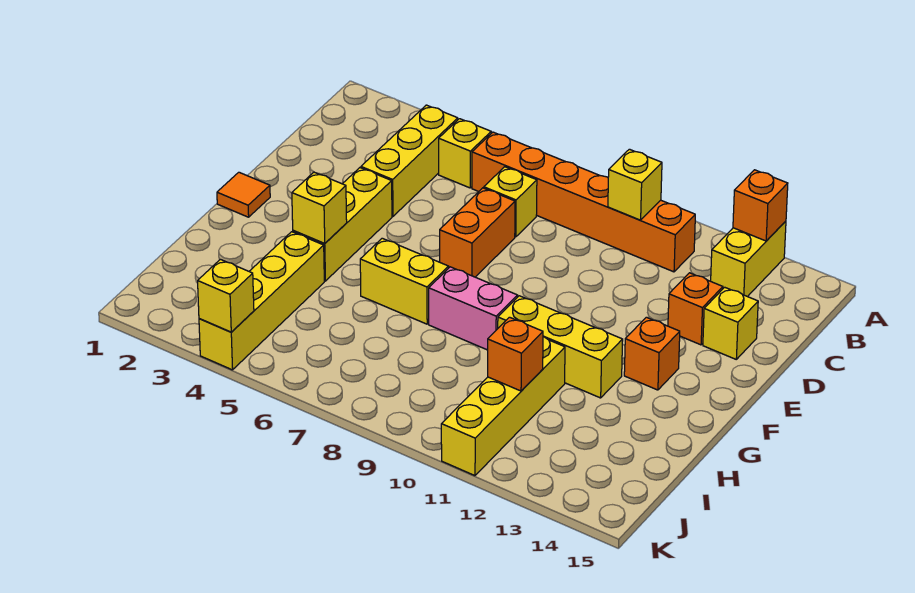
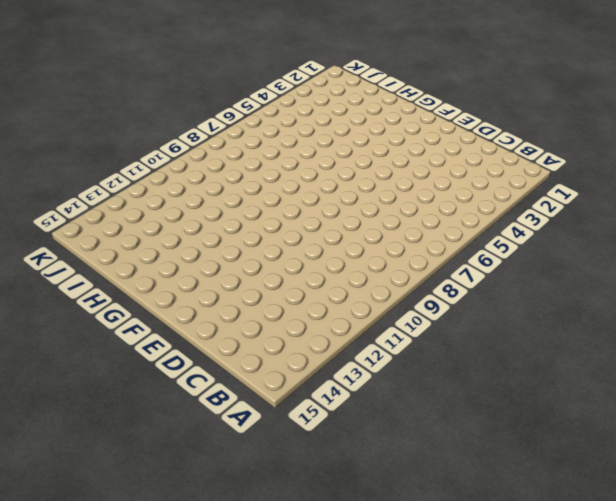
none -> yellow brick A13:B13 level 1
none -> yellow brick B4:D4 level 1
none -> yellow brick B5 level 1

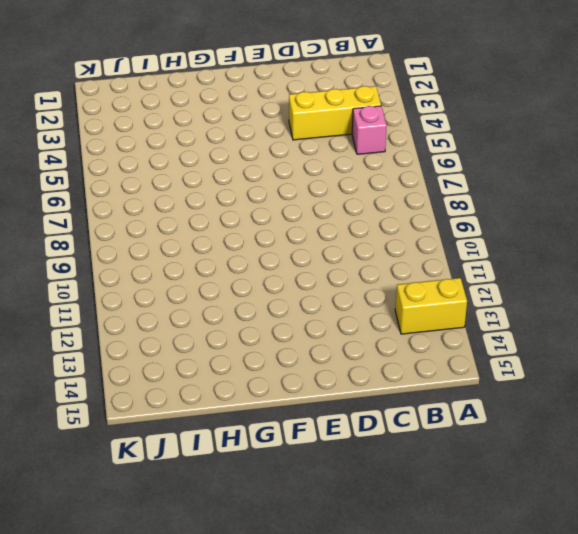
pink brick B5 level 1 -> yellow brick B5 level 1
none -> orange brick B6:B11 level 1
none -> yellow brick C7 level 1
none -> orange brick D7:E7 level 1

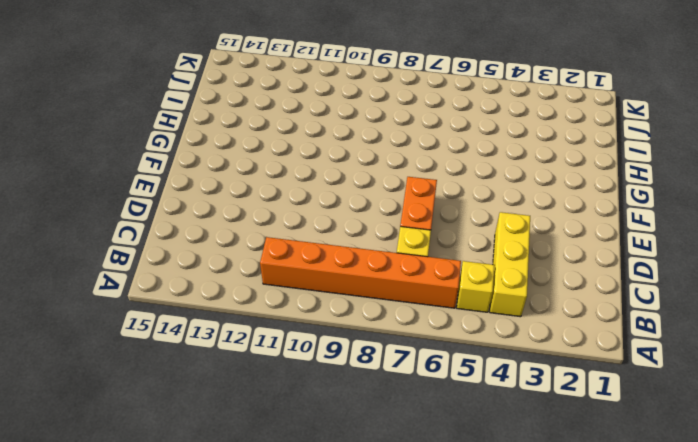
none -> yellow brick A13:B13 level 1
none -> orange brick D13 level 1
none -> yellow brick D14 level 1

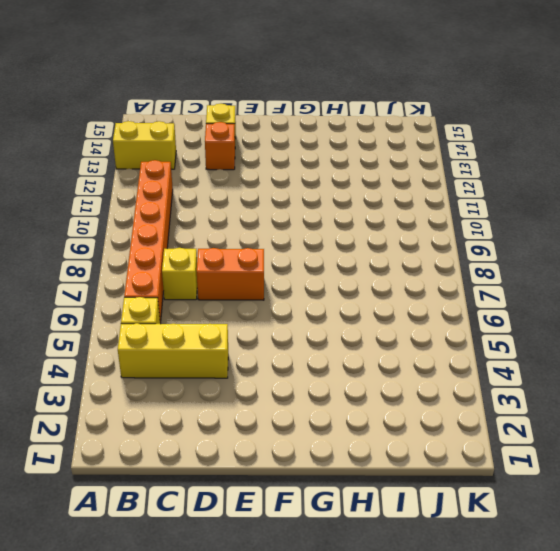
none -> yellow brick E4:G4 level 1
none -> orange tile F1 level 1
none -> orange brick F13 level 1

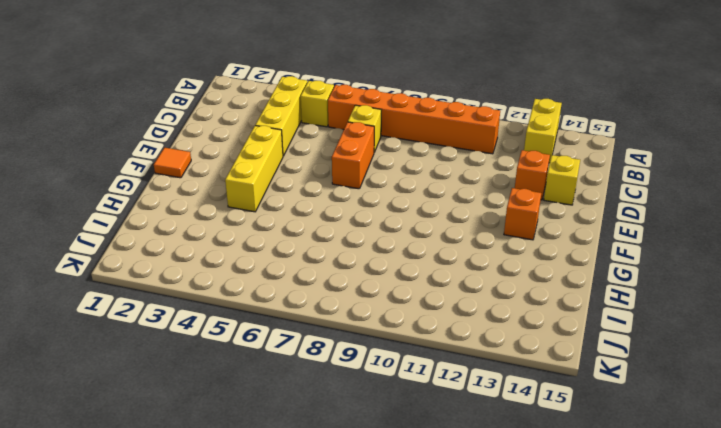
none -> yellow brick G6:G7 level 1
none -> pink brick G8:G9 level 1
none -> yellow brick G10:G12 level 1

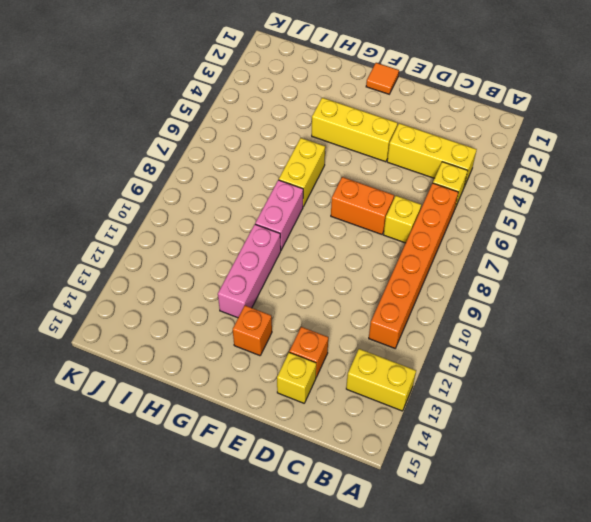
pink brick G10:G12 level 1 -> yellow brick G10:G12 level 1
none -> yellow brick H4:K4 level 1
none -> yellow brick H11:K11 level 1
none -> orange brick A13 level 2

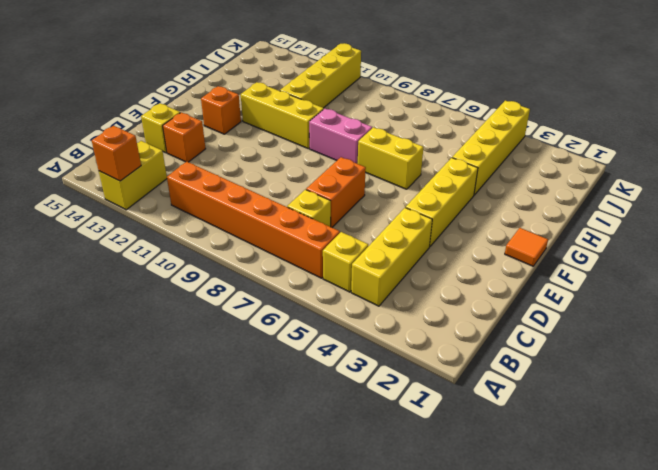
none -> yellow brick B10 level 2
none -> yellow brick G4 level 2
none -> orange brick I11 level 2

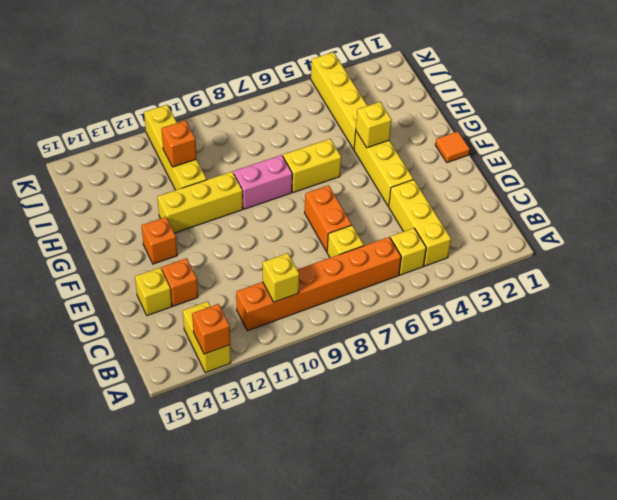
none -> yellow brick K4 level 2

